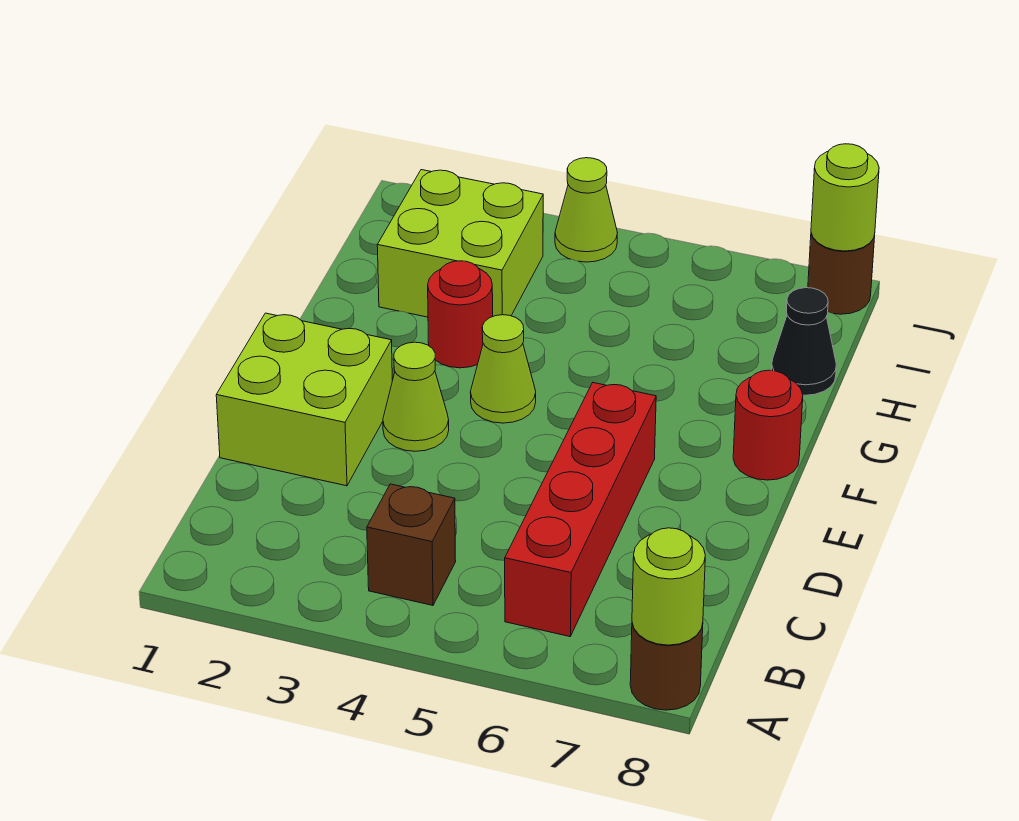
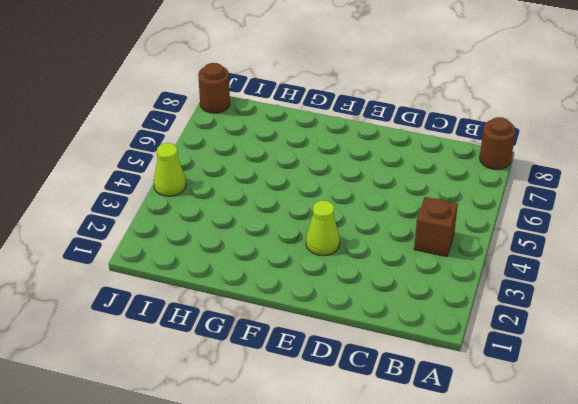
none -> red brick B6:E6 level 1
none -> lime brick D1:E2 level 1
none -> lime cone F4 level 1

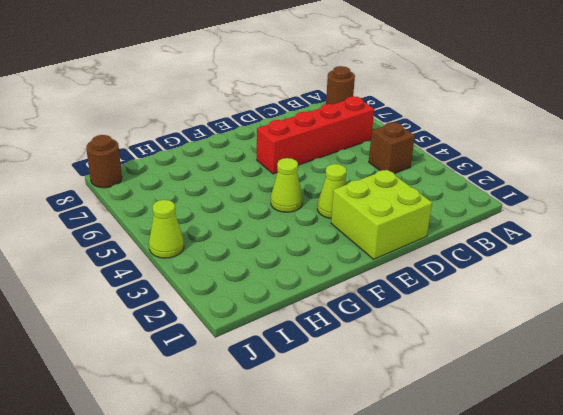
none -> red round brick F8 level 1
none -> red round brick G3 level 1
none -> lime brick H2:I3 level 1

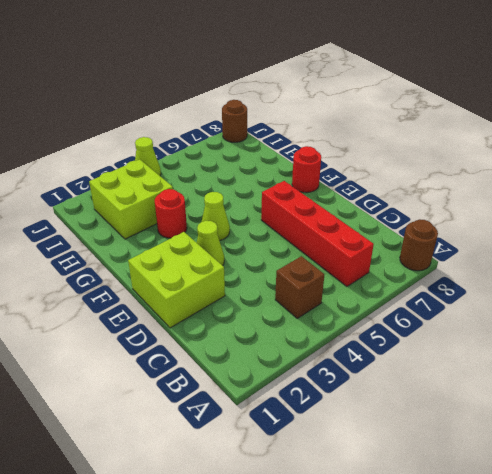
none -> black cone H8 level 1
none -> lime round brick A8 level 2
none -> lime round brick J8 level 2

